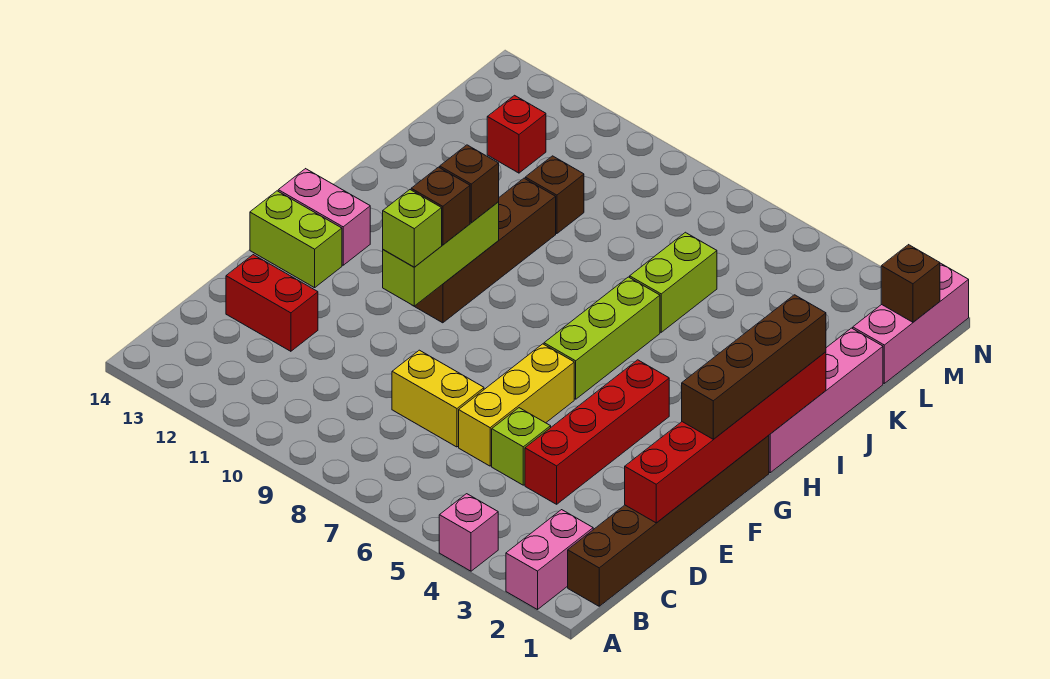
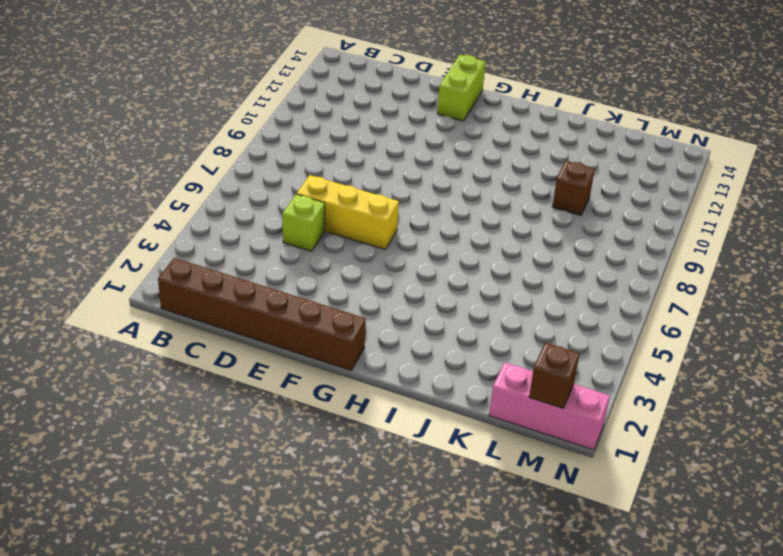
none -> pink brick A2:B2 level 1
none -> pink brick A4 level 1
none -> red brick D4:G4 level 1

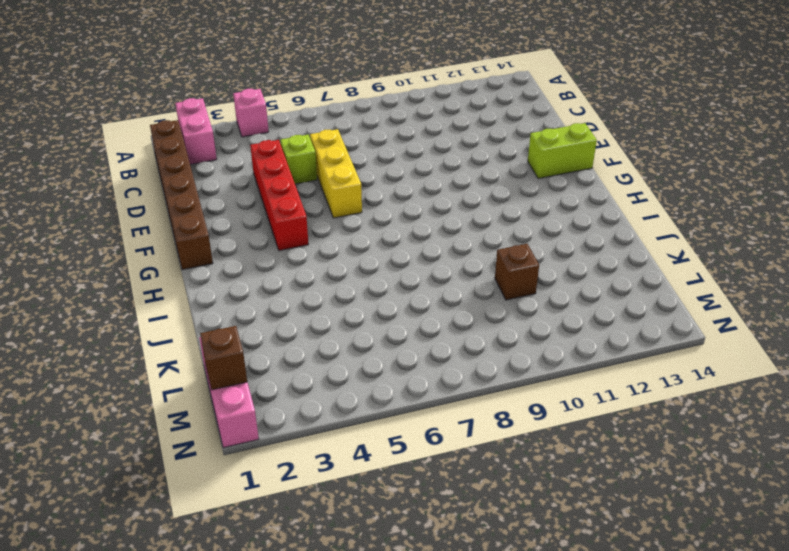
none -> yellow brick D7:D8 level 1
none -> red brick D12:D13 level 1
none -> lime brick G6:I6 level 1

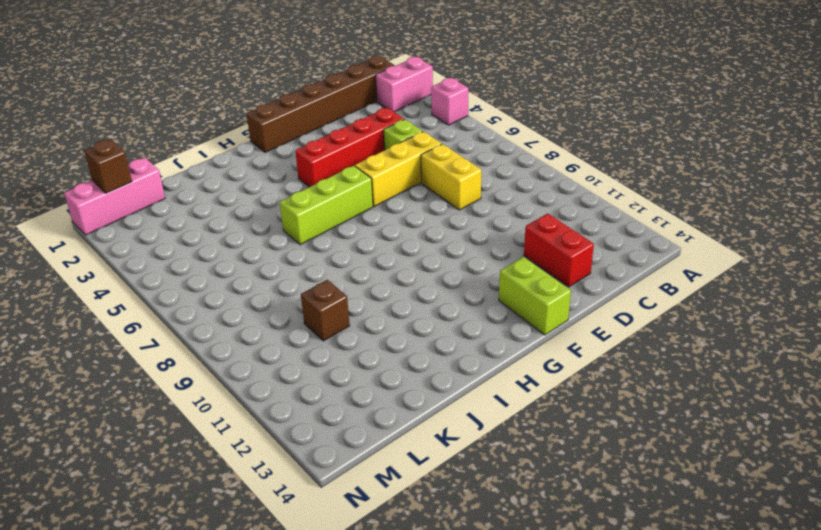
none -> brown brick G10:J10 level 1
none -> pink brick G13:G14 level 1
none -> pink brick H1:K1 level 1

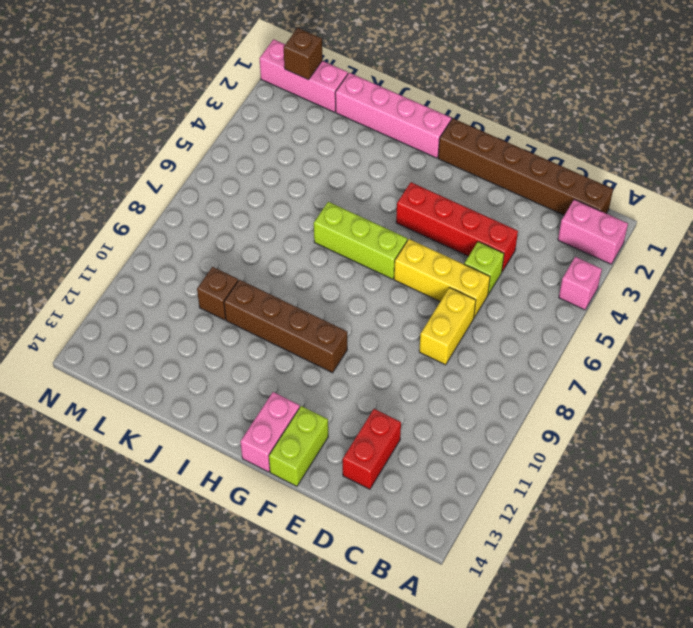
none -> lime brick J6:K6 level 1
none -> red brick L12 level 1
none -> red brick D1:I1 level 2

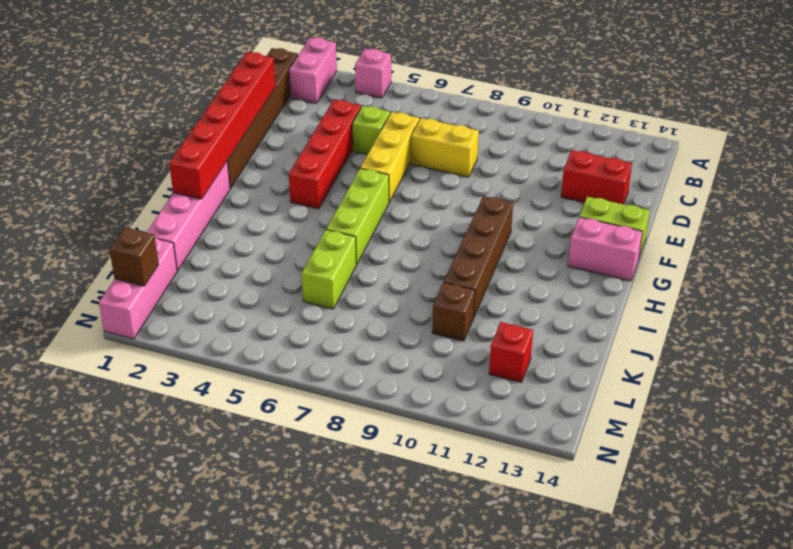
none -> lime brick F10:H10 level 2
none -> brown brick F1:I1 level 3
none -> lime brick F10 level 3

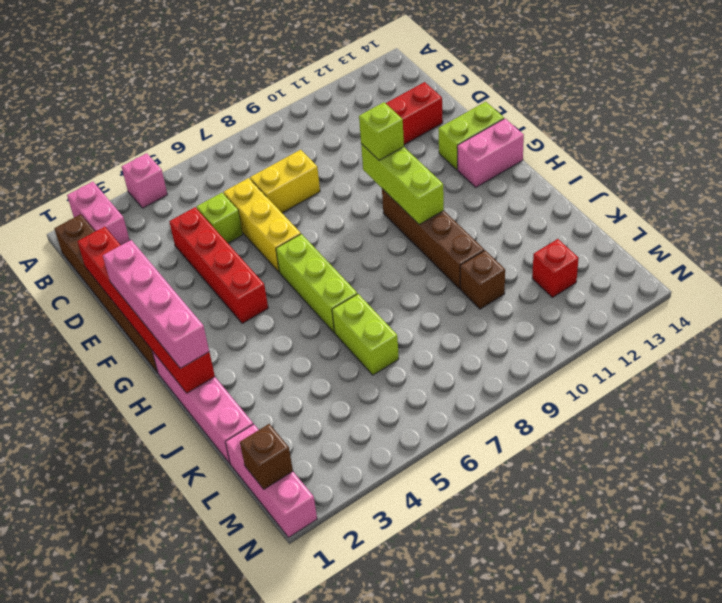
pink brick F1:I1 level 3 -> brown brick F1:I1 level 3
none -> brown brick G10 level 3
none -> brown brick H10 level 3

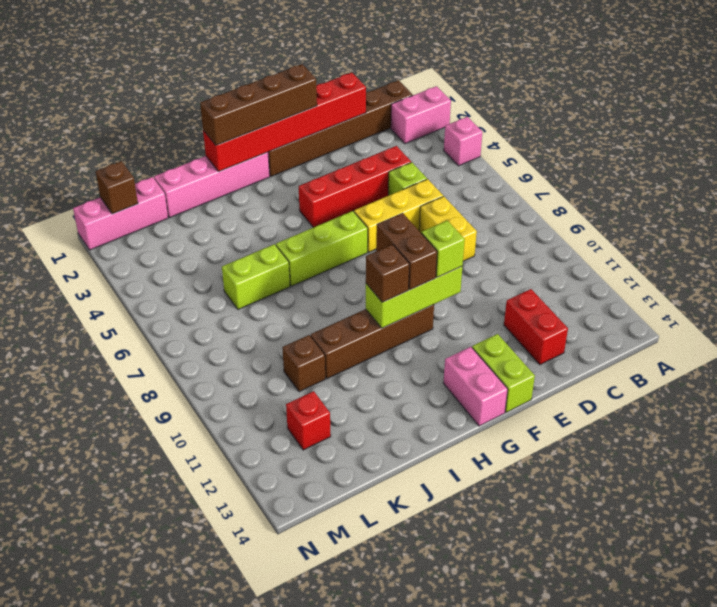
brown brick G9:G10 level 3 -> brown brick G10 level 3

